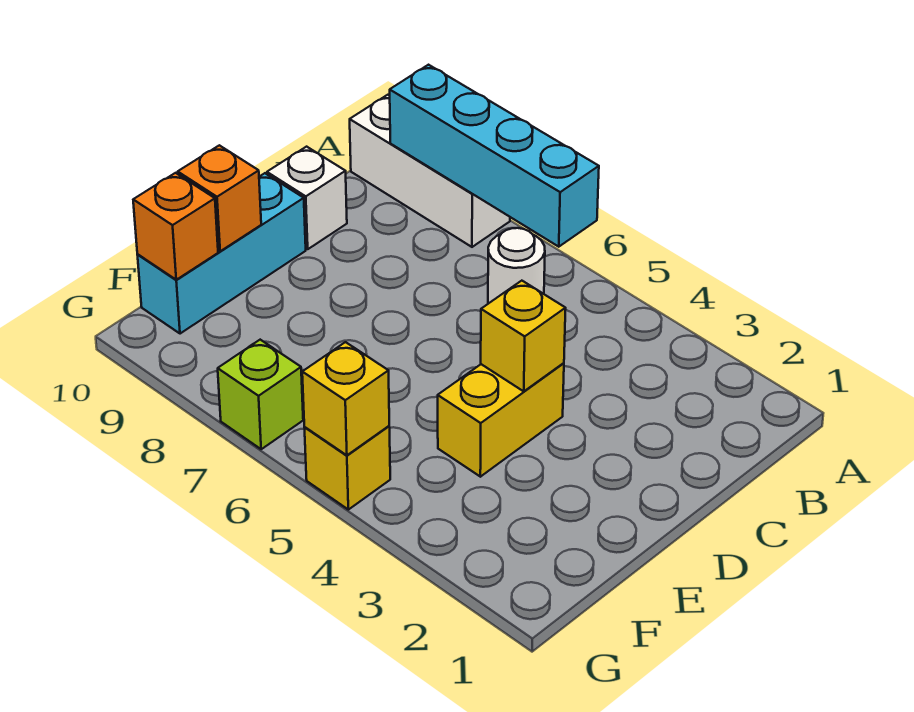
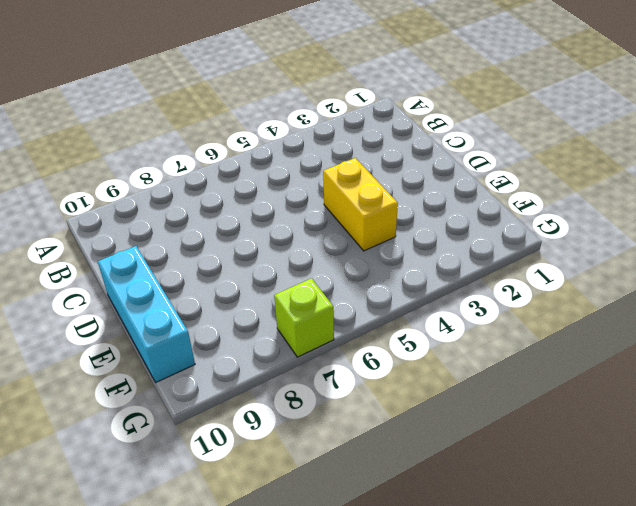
none -> white brick A8:A10 level 1
none -> white round brick B6 level 1
none -> white brick C10 level 1

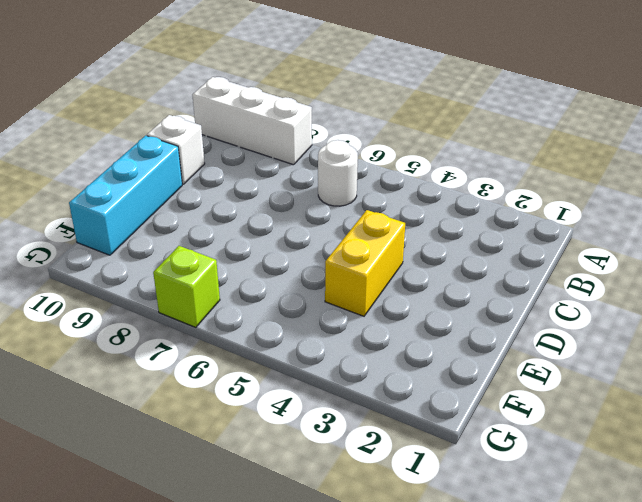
none -> yellow brick G5 level 1
none -> cyan brick A6:A9 level 2
none -> yellow brick D4 level 2

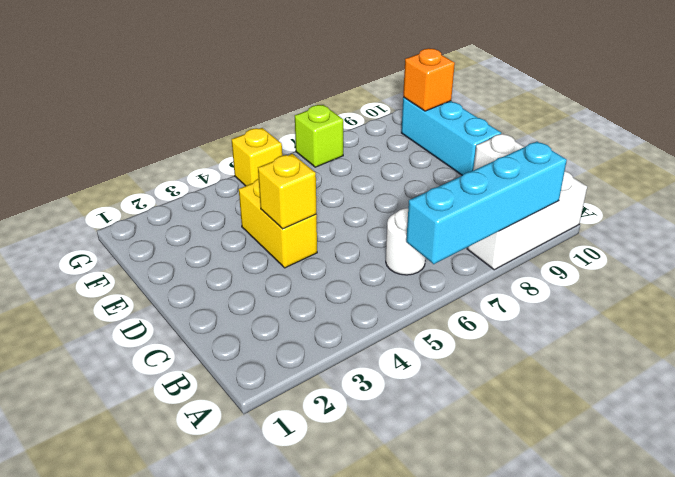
none -> orange brick E10 level 2
none -> yellow brick G5 level 2

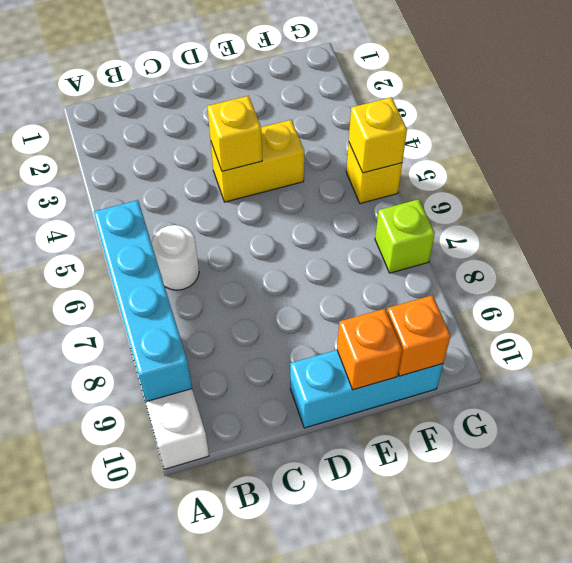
none -> white brick C10 level 1

